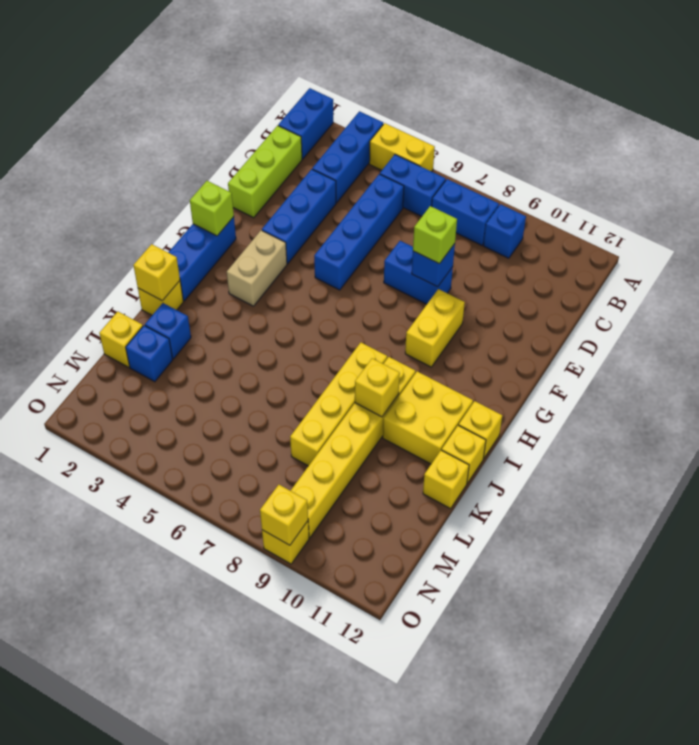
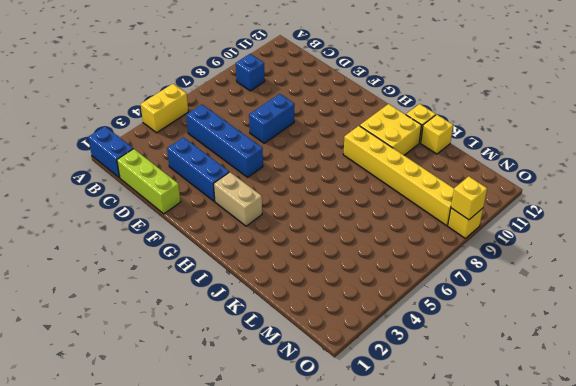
none -> blue brick A3:C3 level 1
none -> blue brick B5:B6 level 1
none -> blue brick B7:B8 level 1
none -> yellow brick F9:G9 level 1

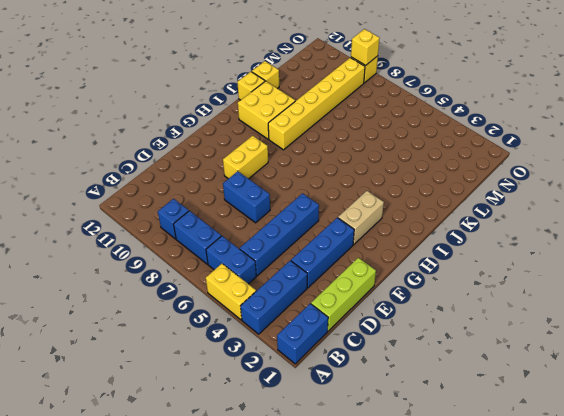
none -> blue brick G1:I1 level 1
none -> yellow brick I8:L8 level 1
none -> yellow brick I12 level 1
none -> yellow brick J1 level 1

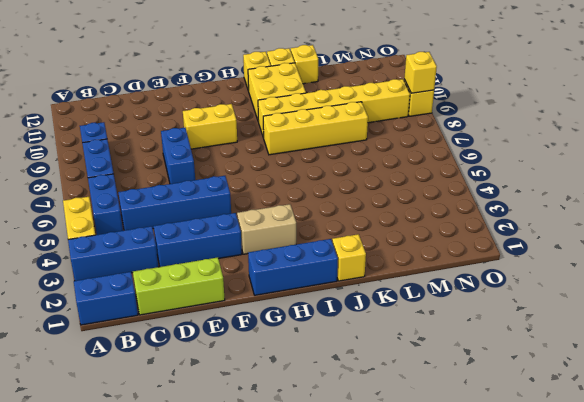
none -> blue brick K2 level 1
none -> yellow brick L1 level 1
none -> blue brick L2 level 1
none -> blue brick E8 level 2

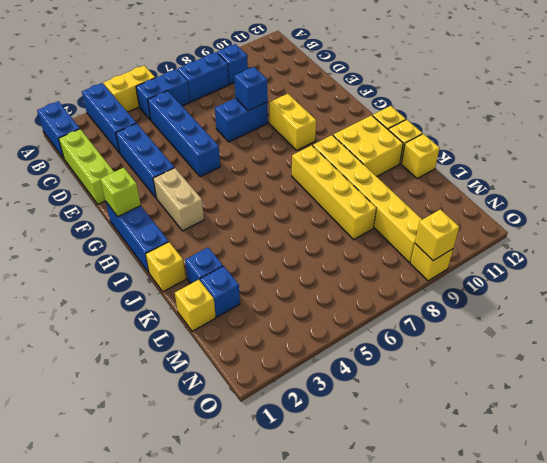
none -> yellow brick J1 level 2
none -> yellow brick J9 level 2
none -> lime brick E8 level 3

